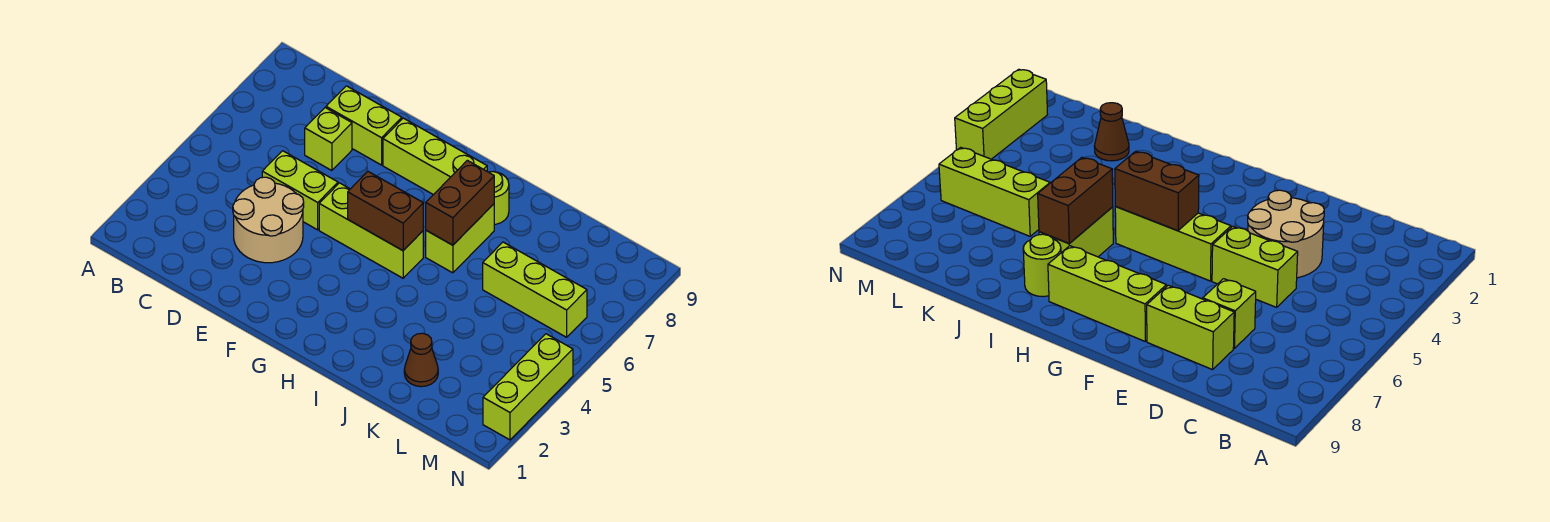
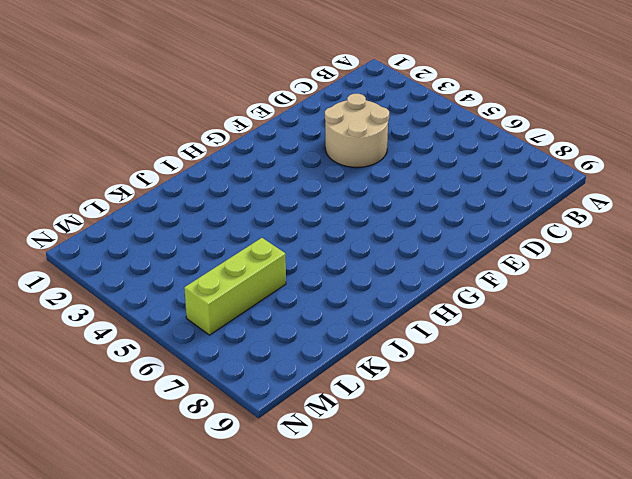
none -> lime brick D5:E5 level 1
none -> lime brick D7 level 1
none -> lime brick D8:E8 level 1

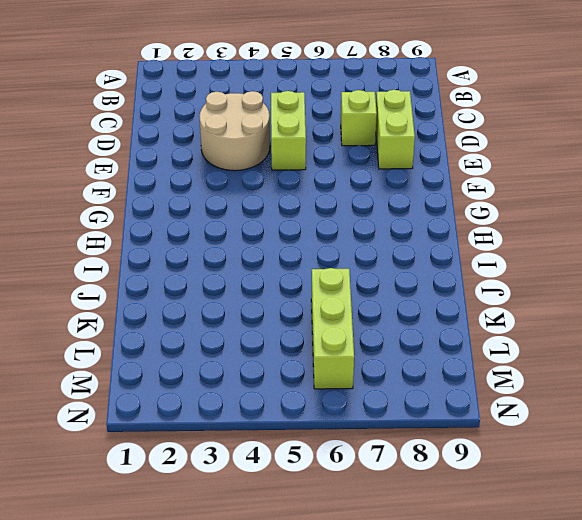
none -> lime brick F5:H5 level 1
none -> lime brick F8:H8 level 1
none -> lime brick I6:I7 level 1

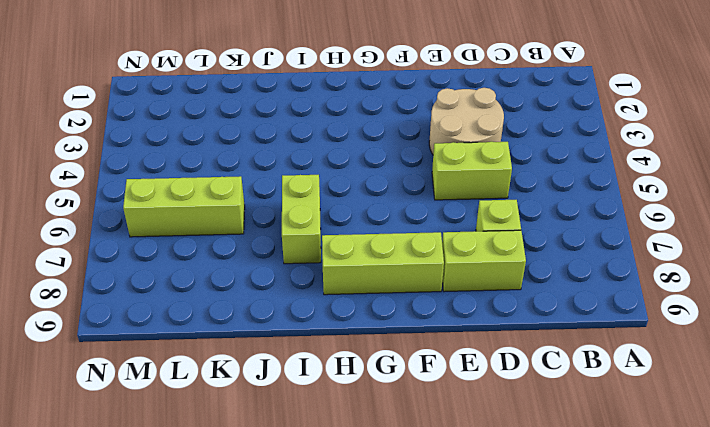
none -> lime brick F5:H5 level 1
none -> lime round brick I8 level 1
none -> brown cone K2 level 1

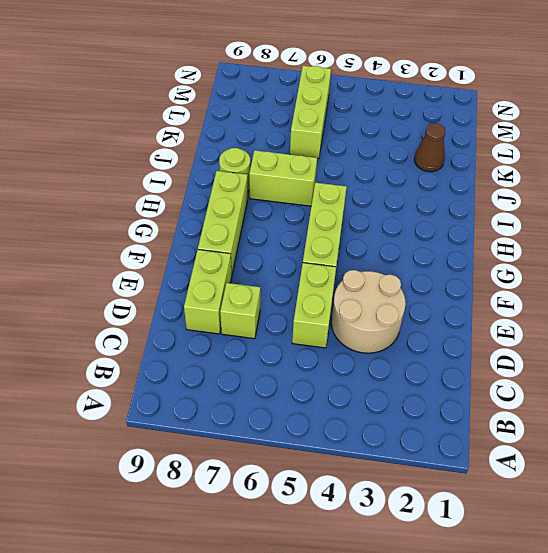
none -> lime brick N2:N4 level 1
none -> brown brick G5:H5 level 2
none -> brown brick I6:I7 level 2

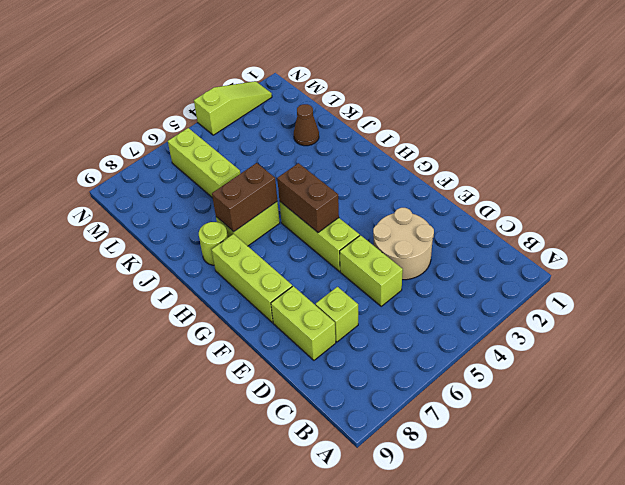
lime slope N2:N4 level 1 top 4 -> lime brick N2:N4 level 1

